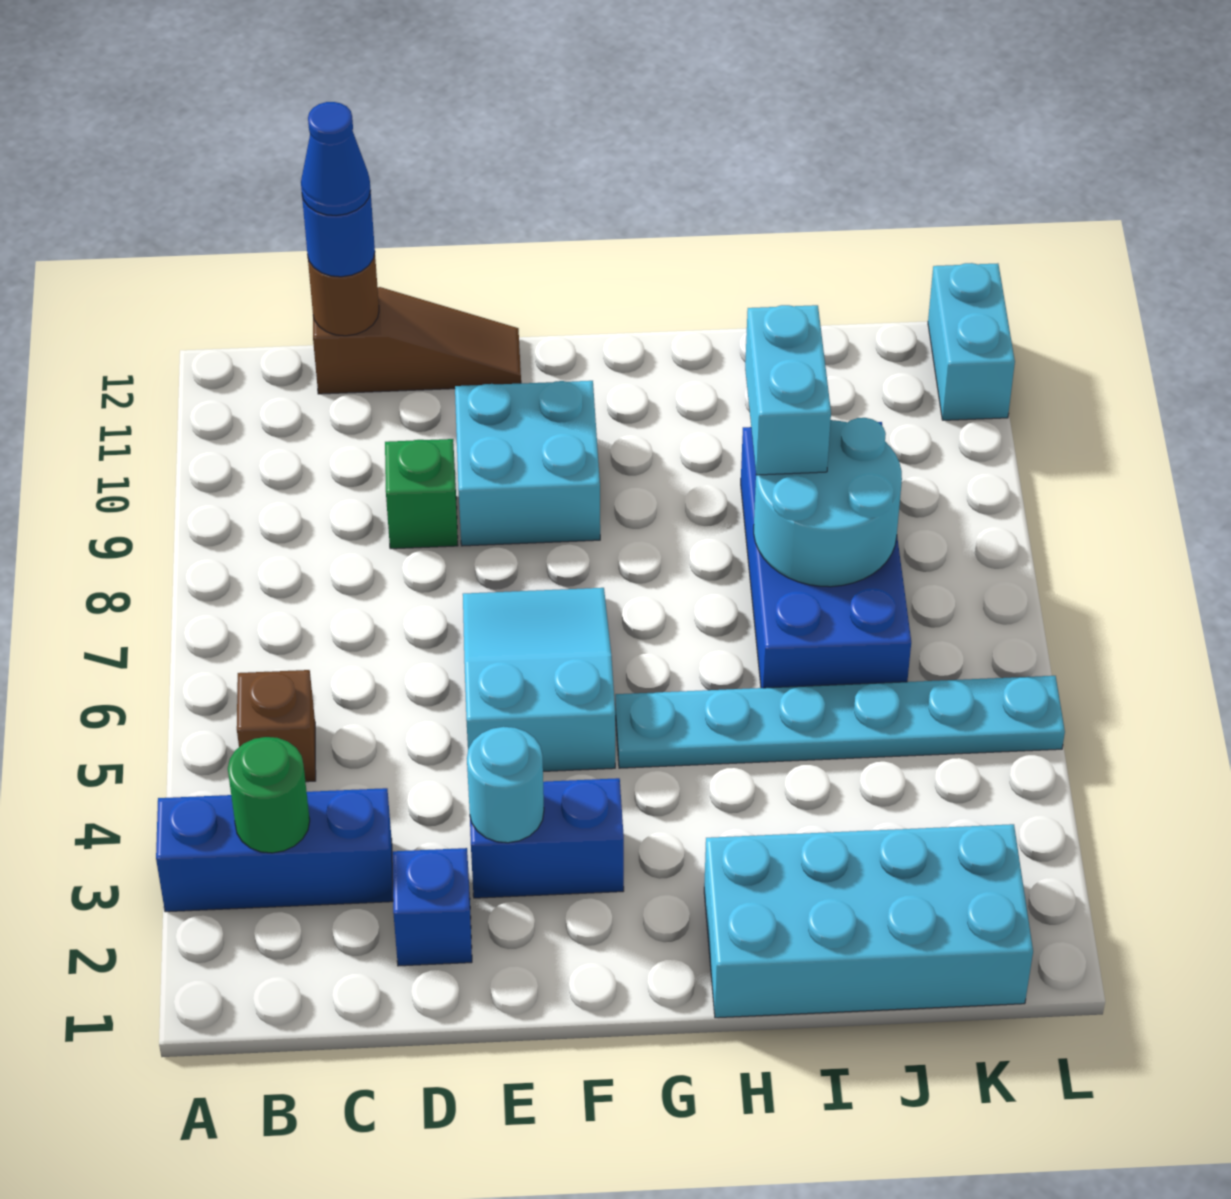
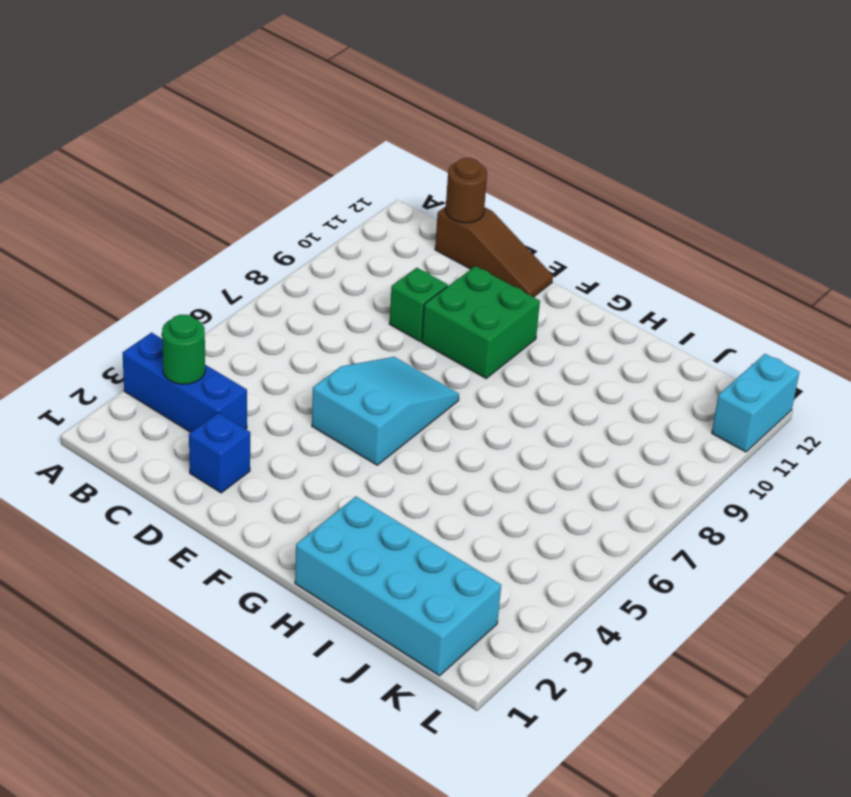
green brick E9:F10 level 1 -> cyan brick E9:F10 level 1
none -> brown brick B5 level 1
none -> blue brick E3:F3 level 1
none -> cyan plate G5:L5 level 1

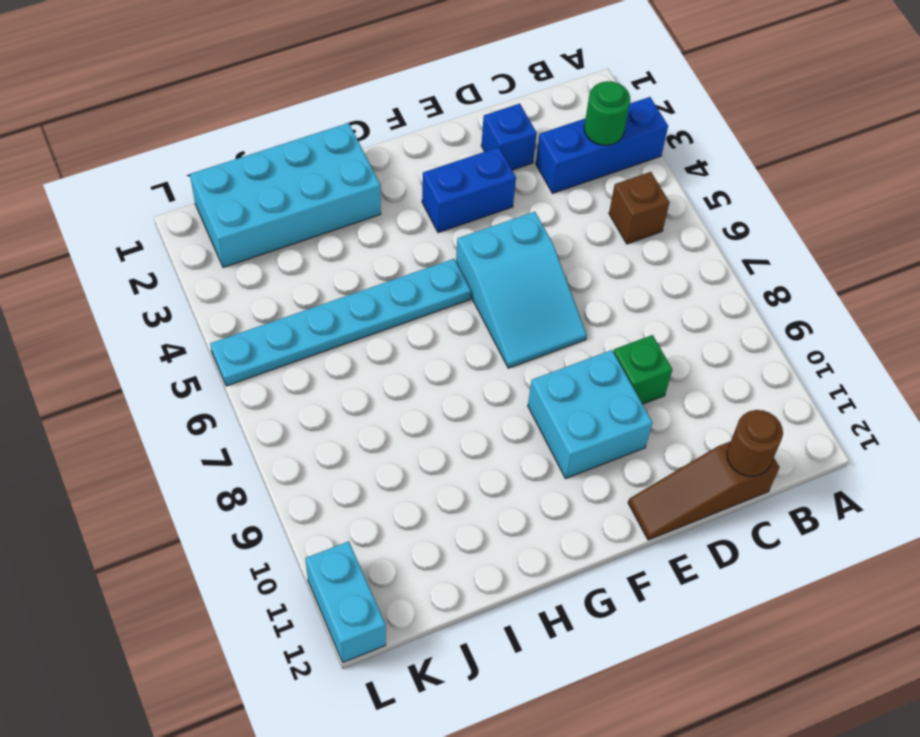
none -> blue brick I6:J9 level 1
none -> cyan round brick E3 level 2
none -> cyan round brick I7:J8 level 2

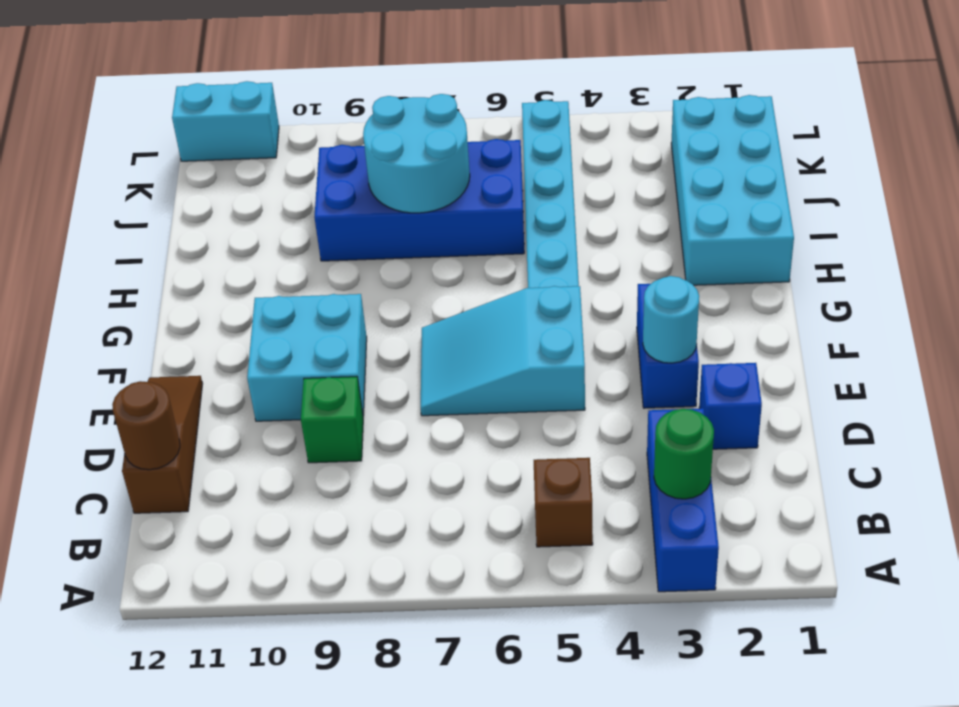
none -> blue round brick C12 level 3
none -> cyan brick I8:I9 level 3
none -> blue cone C12 level 4

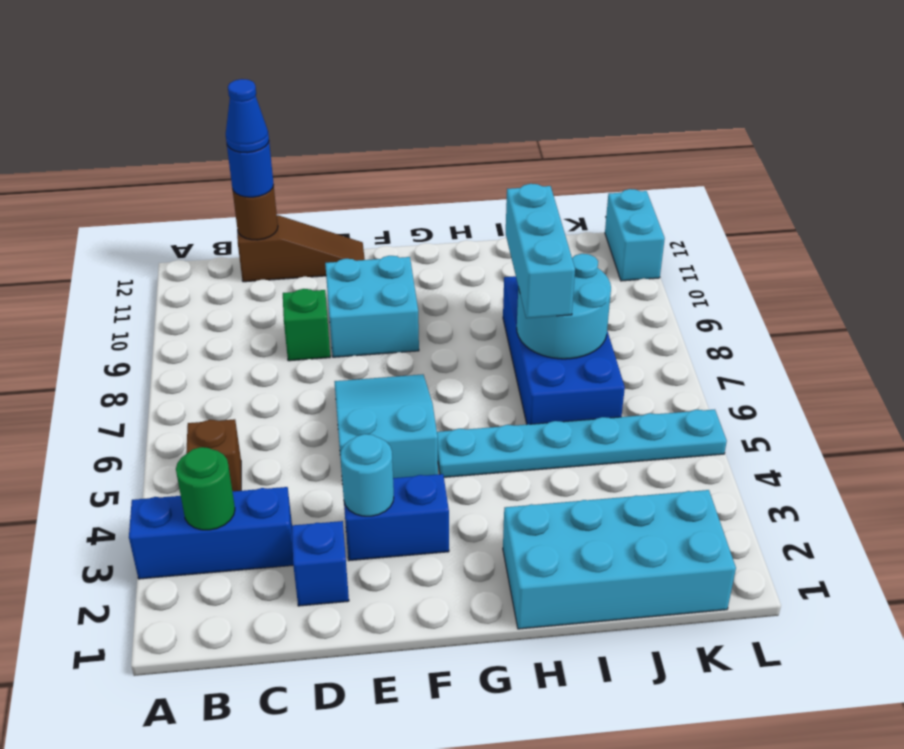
cyan brick I7:I9 level 3 -> cyan brick I8:I9 level 3

